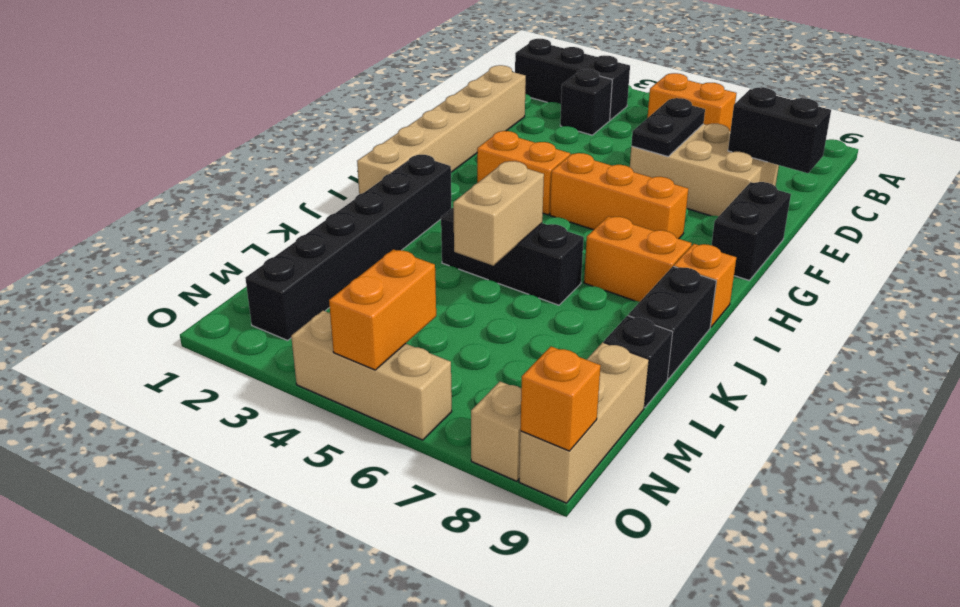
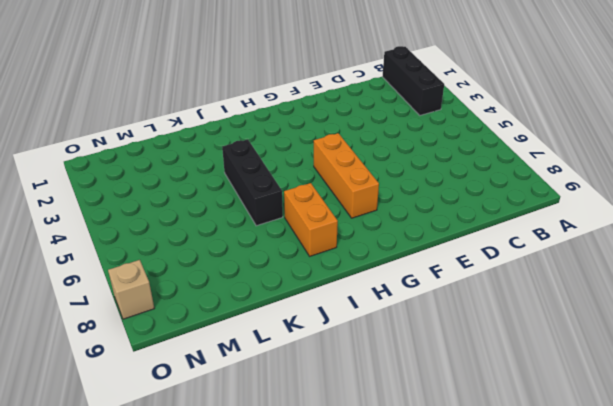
none -> orange brick B5:B6 level 1
none -> black brick C3 level 1
none -> tan brick D1:I1 level 1

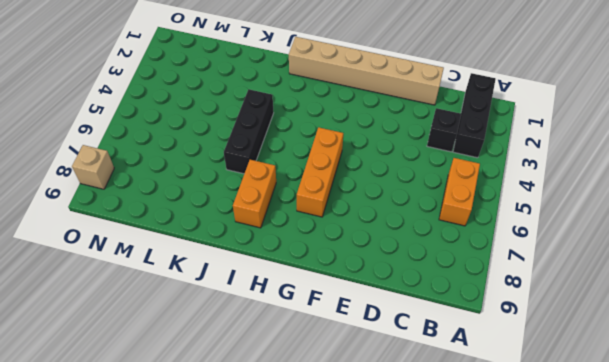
none -> tan brick D6:E8 level 1
none -> black brick F9:G9 level 1
none -> orange brick G3:G4 level 1

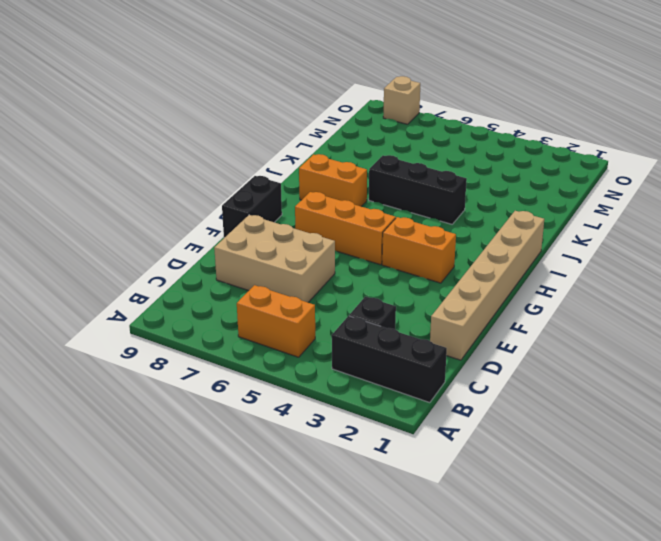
none -> black brick I2:N2 level 1
none -> orange brick I9 level 1
none -> black brick J9:K9 level 1

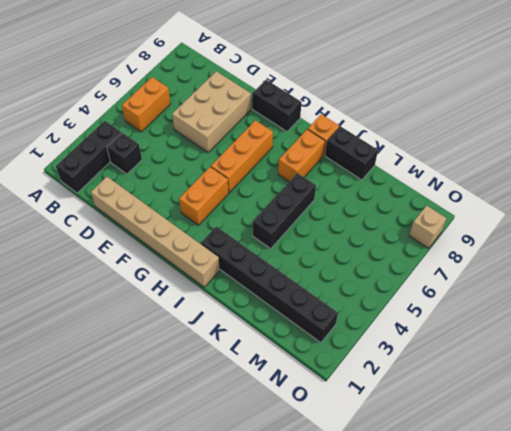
none -> black brick L9 level 1
none -> tan brick M9:O9 level 1
none -> tan brick O4:O6 level 1

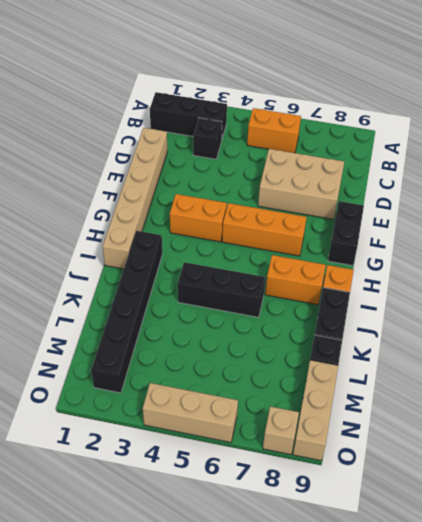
none -> black plate D6:E6 level 2
none -> black brick D8:D9 level 2
none -> tan brick J5:K5 level 2

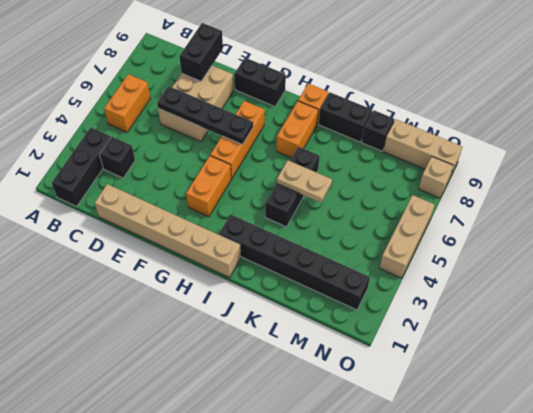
black plate D6:G6 level 2 -> black plate D6:E6 level 2
tan plate J5:K5 level 2 -> tan brick J5:K5 level 2
none -> orange brick N5:O5 level 2
none -> orange brick O9 level 2

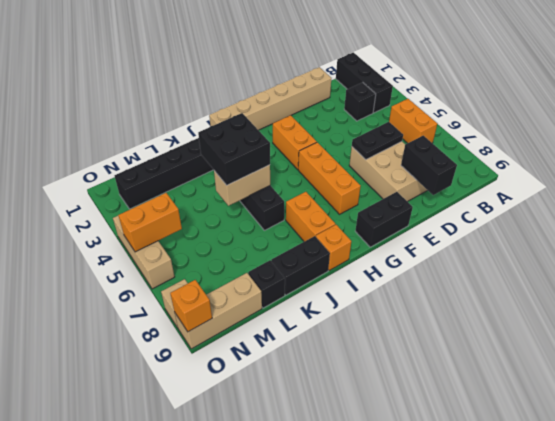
black brick J4:K5 level 3 -> none

